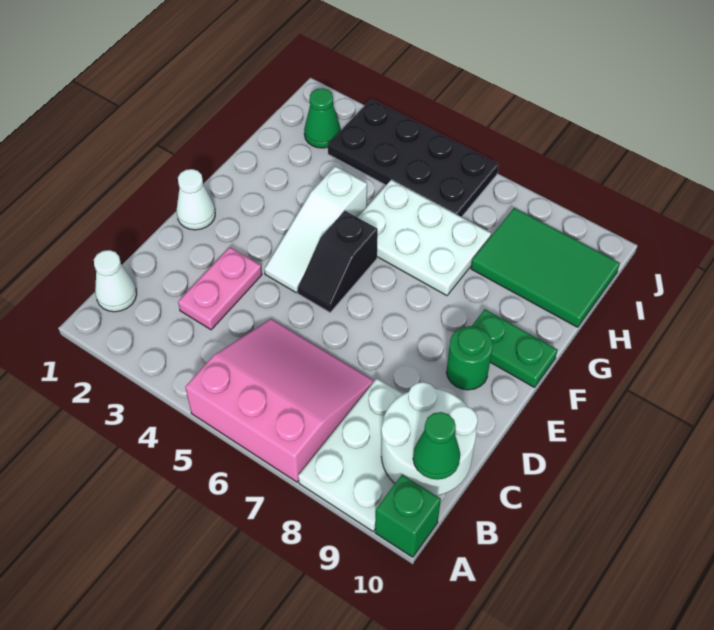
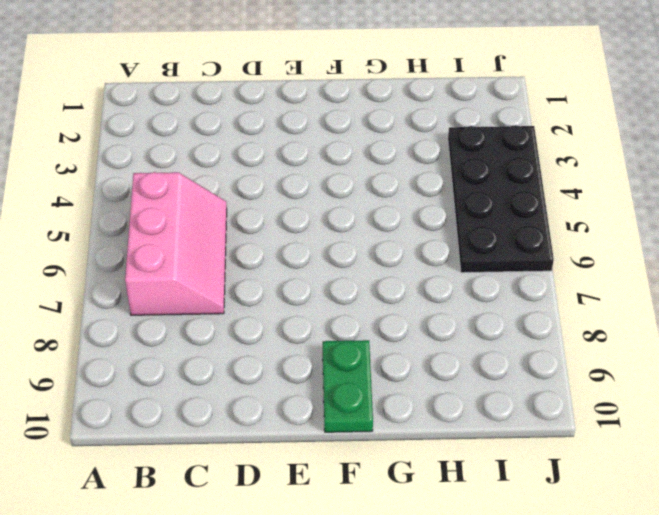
pink slope B5:C7 level 1 top B -> pink slope A5:C7 level 1 top A
none -> white plate A8:C9 level 1
none -> green brick A10 level 1
none -> white cone B1 level 1

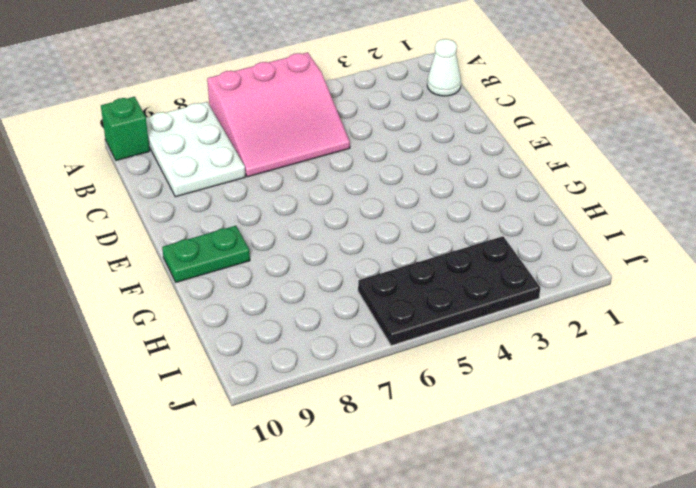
none -> pink plate C3:D3 level 1
none -> white cone E1 level 1
none -> white slope E4:G4 level 1 top G

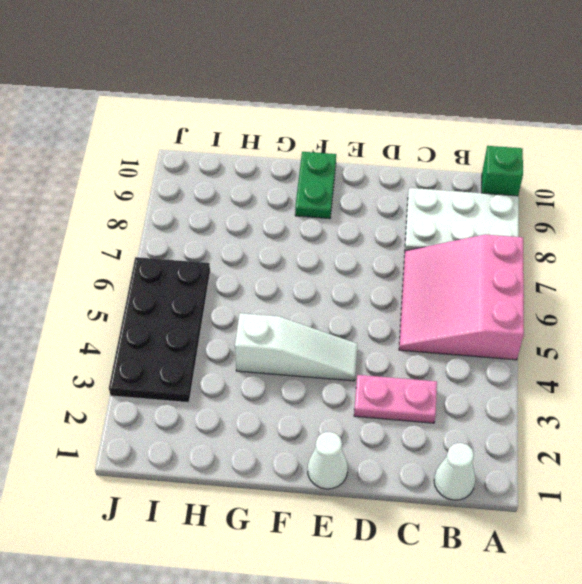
none -> black slope E5:F5 level 1 top F
none -> green round brick E9 level 1
none -> white plate G5:H7 level 1

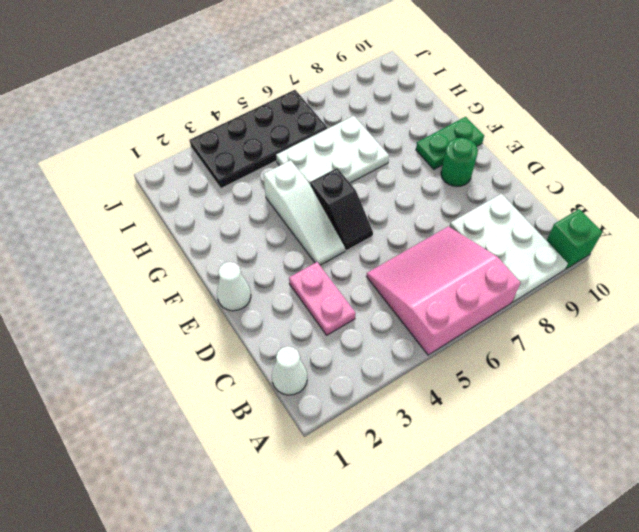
none -> green tile H8:I10 level 1
none -> green cone I2 level 1
none -> white round brick B9:C10 level 2

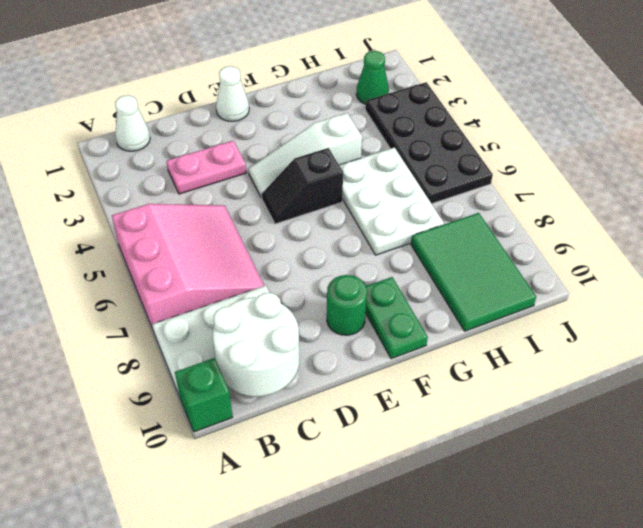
none -> green cone B10 level 3

